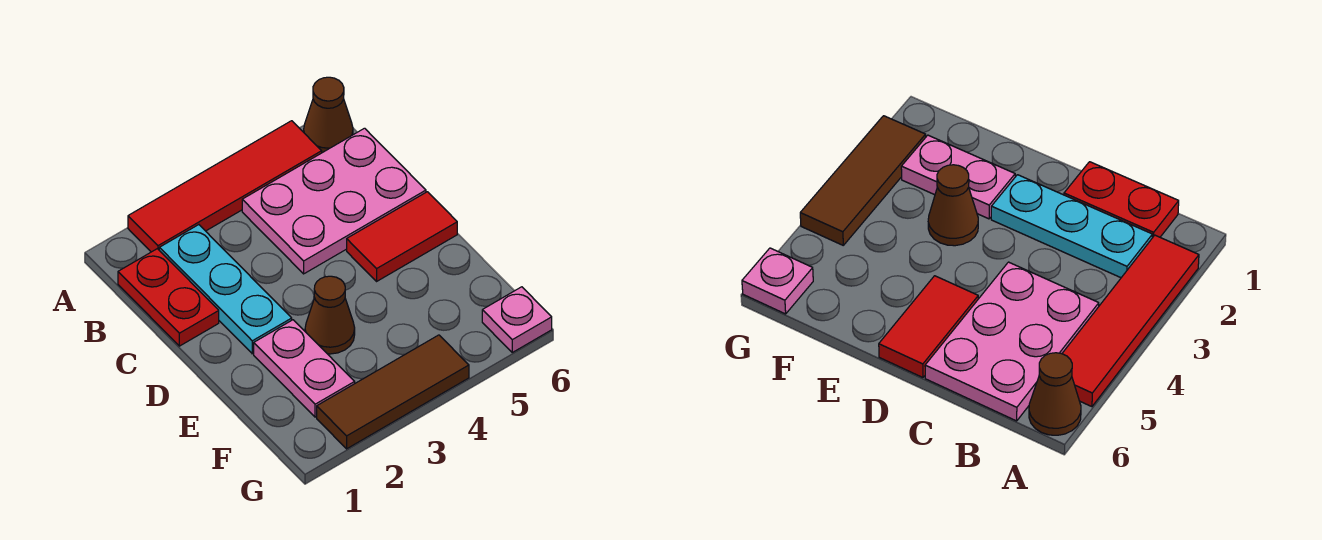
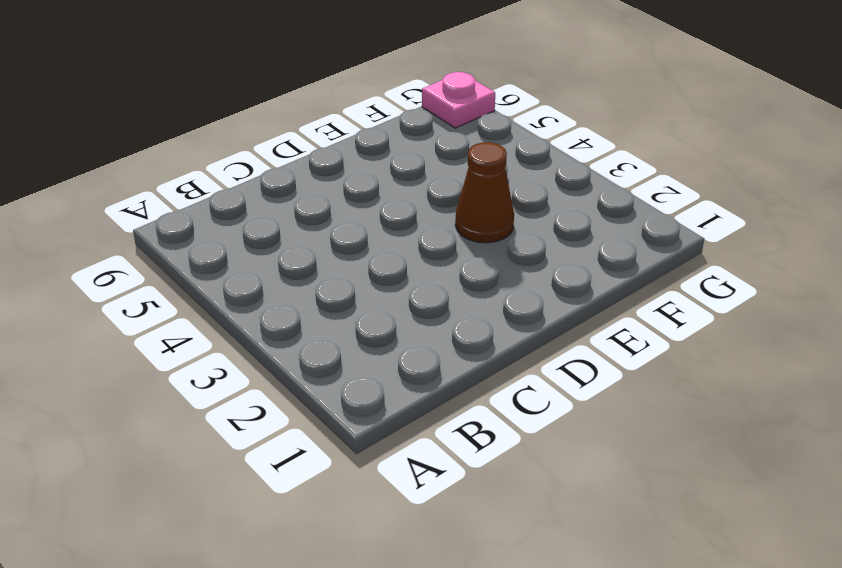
none -> red tile A2:A5 level 1
none -> brown cone A6 level 1

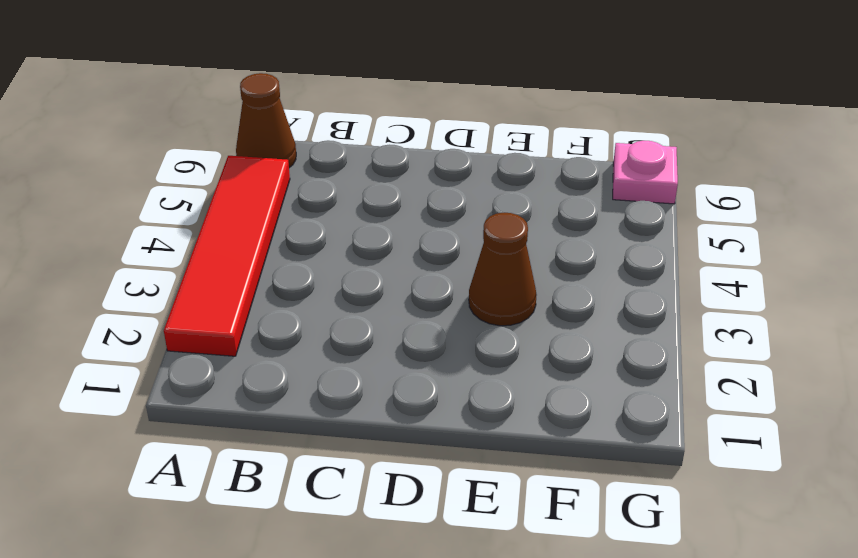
none -> red plate B1:C1 level 1
none -> cyan plate B2:D2 level 1

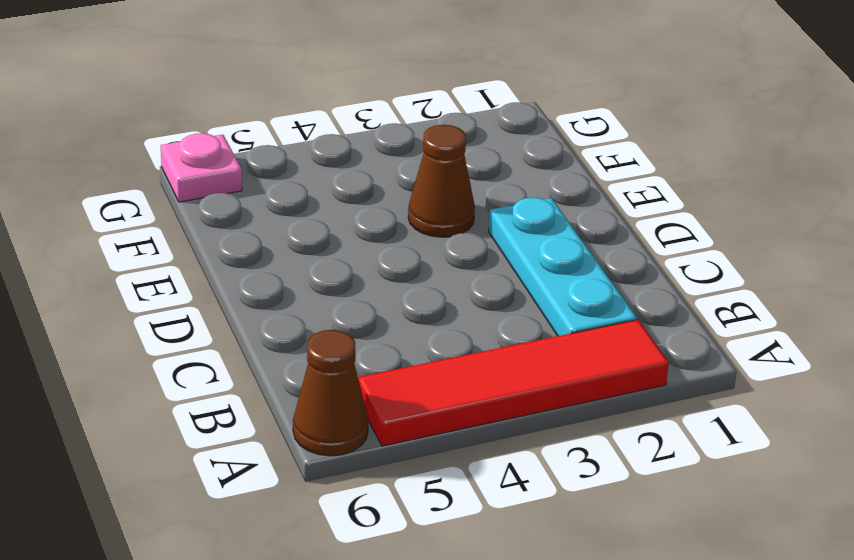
none -> red plate B1:C1 level 1
none -> pink plate B4:C6 level 1

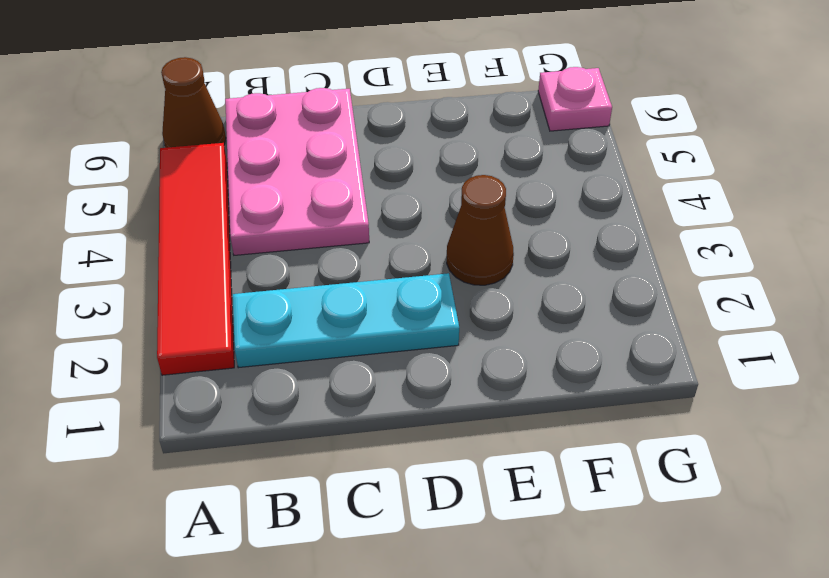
none -> red plate B1:C1 level 1
none -> red tile D5:D6 level 1

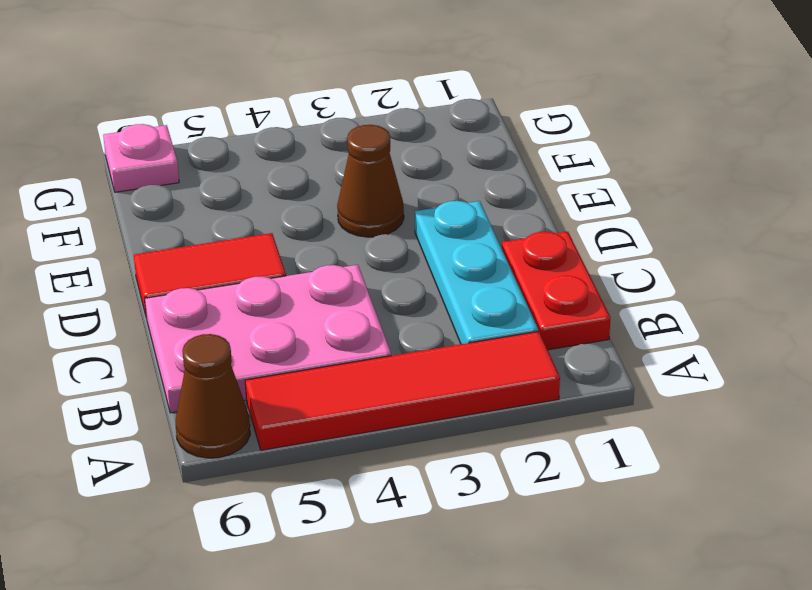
none -> pink plate E2:F2 level 1
none -> brown tile G2:G4 level 1

